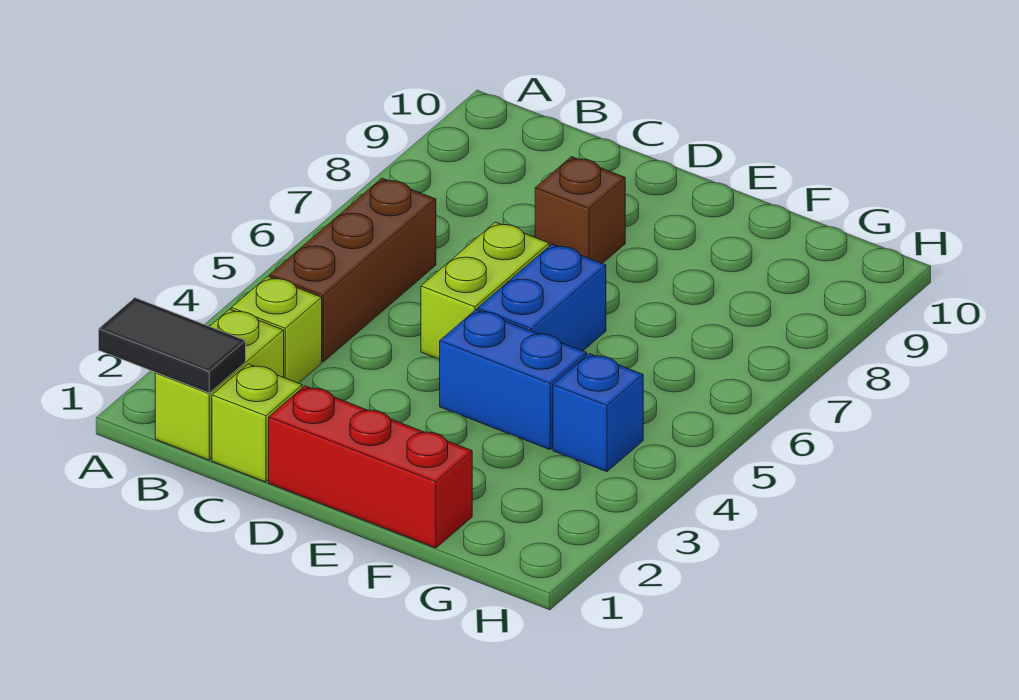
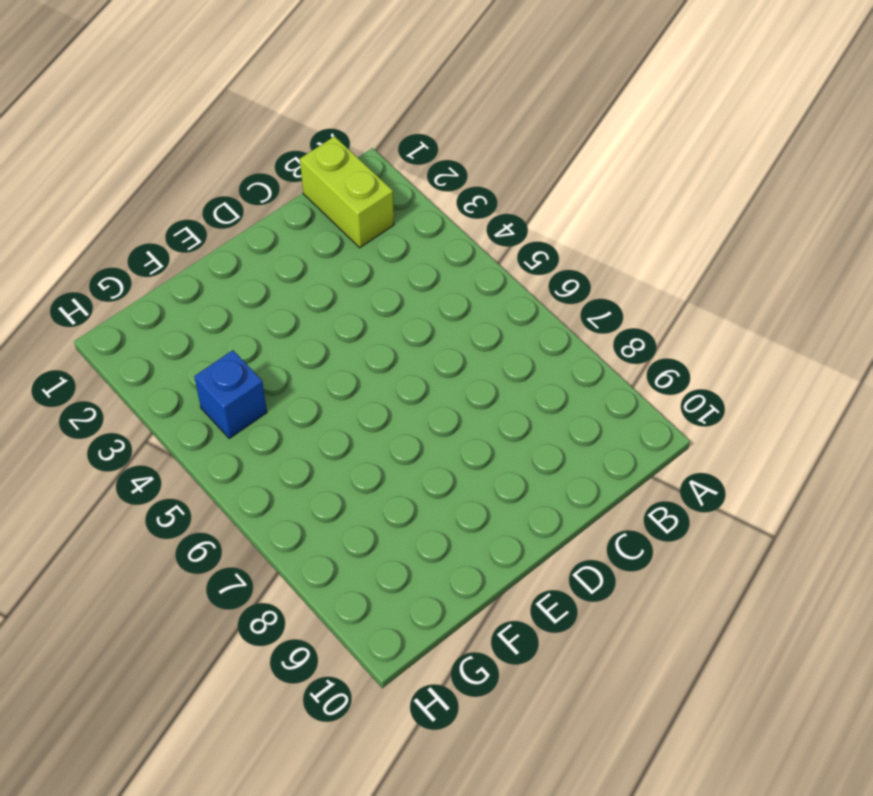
none -> lime brick B3 level 1
none -> brown brick B4:B6 level 1

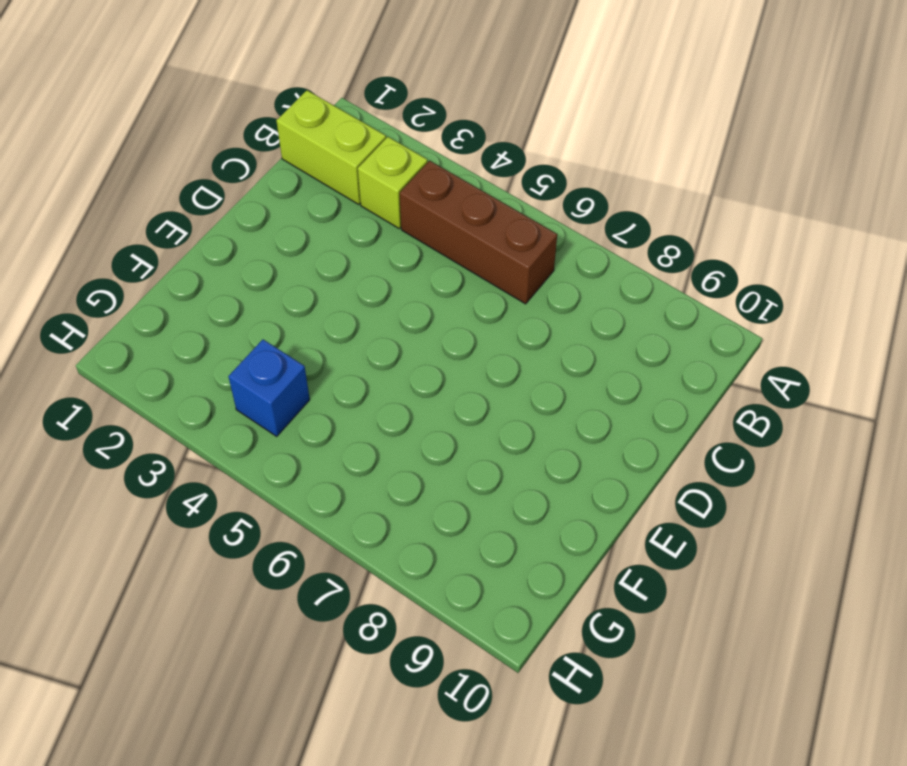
none -> lime brick C1 level 1
none -> red brick D1:F1 level 1

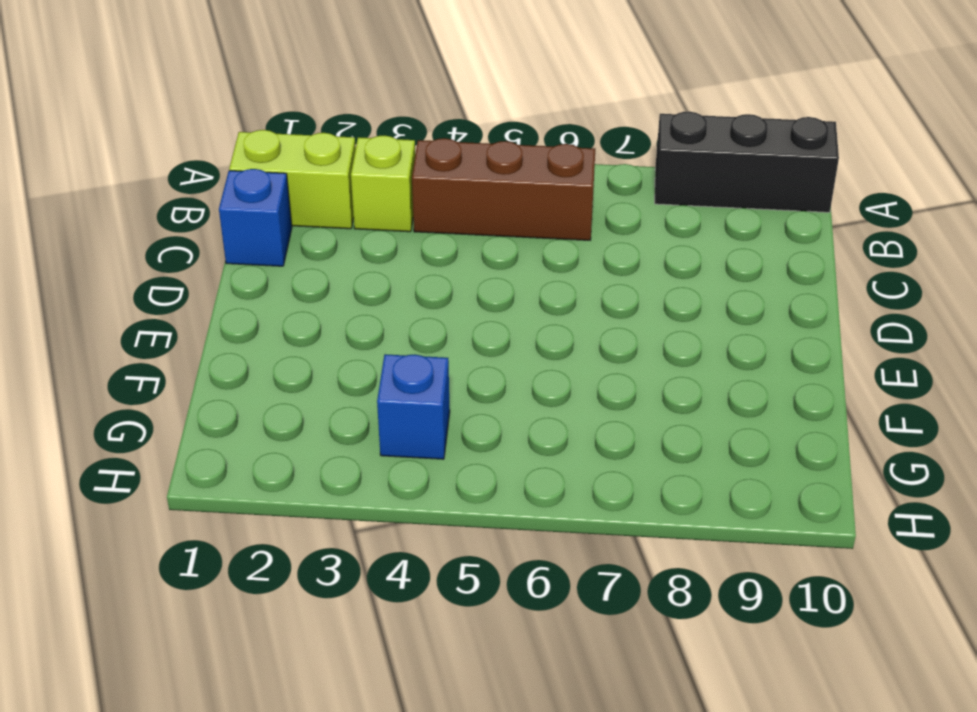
black brick A8:A10 level 1 -> none
blue brick C1 level 1 -> lime brick C1 level 1
none -> red brick D1:F1 level 1
none -> lime brick D5:D6 level 1

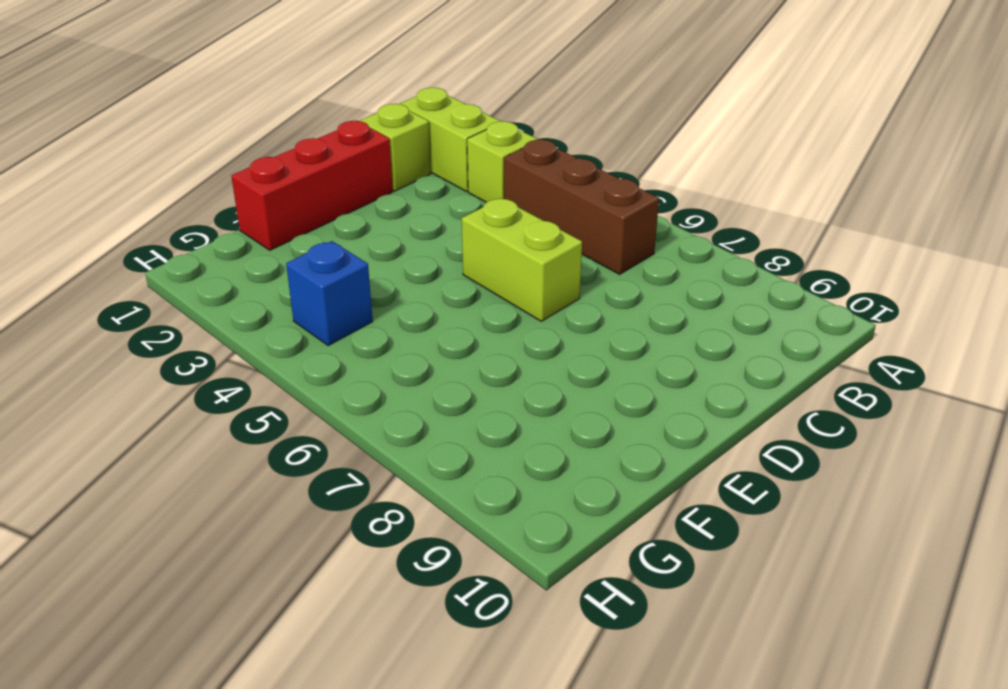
none -> brown brick D8 level 1
none -> blue brick E4:F4 level 1

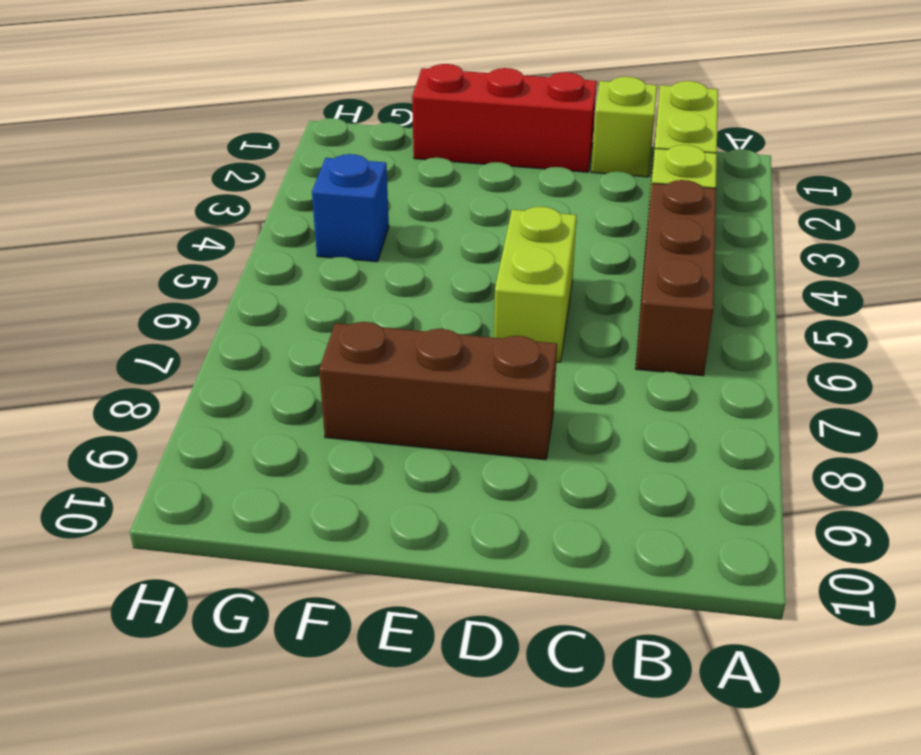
brown brick D8:F8 level 1 -> brown brick D8 level 1
none -> blue brick E4:F4 level 1
none -> blue brick E5:E6 level 1

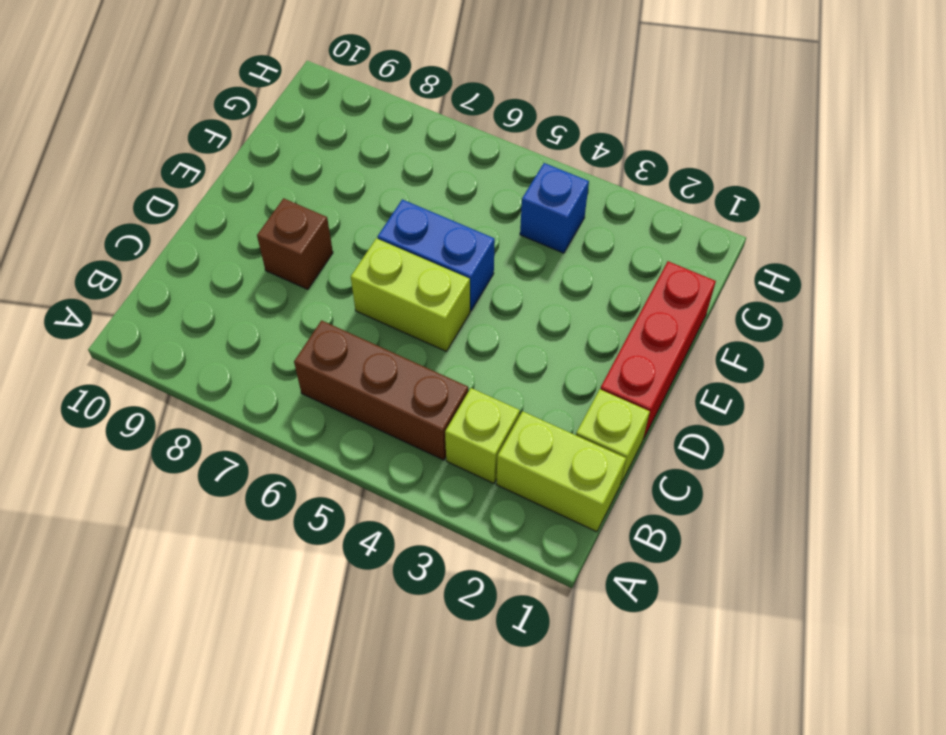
none -> blue brick E4:F4 level 1
none -> black tile A1:B1 level 2

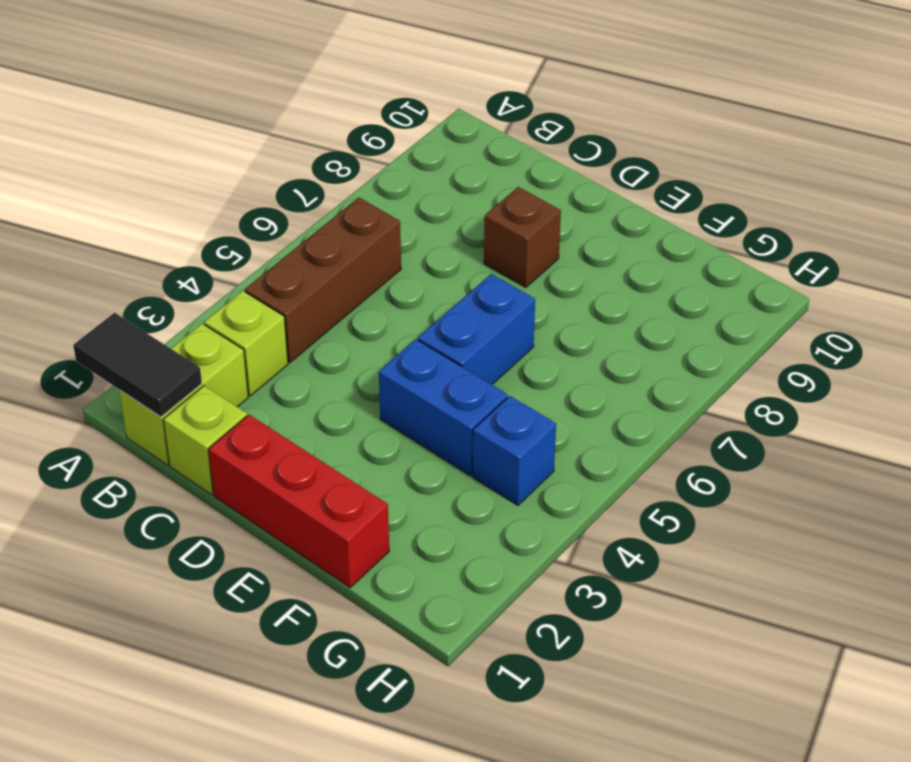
none -> lime brick D5:D6 level 1

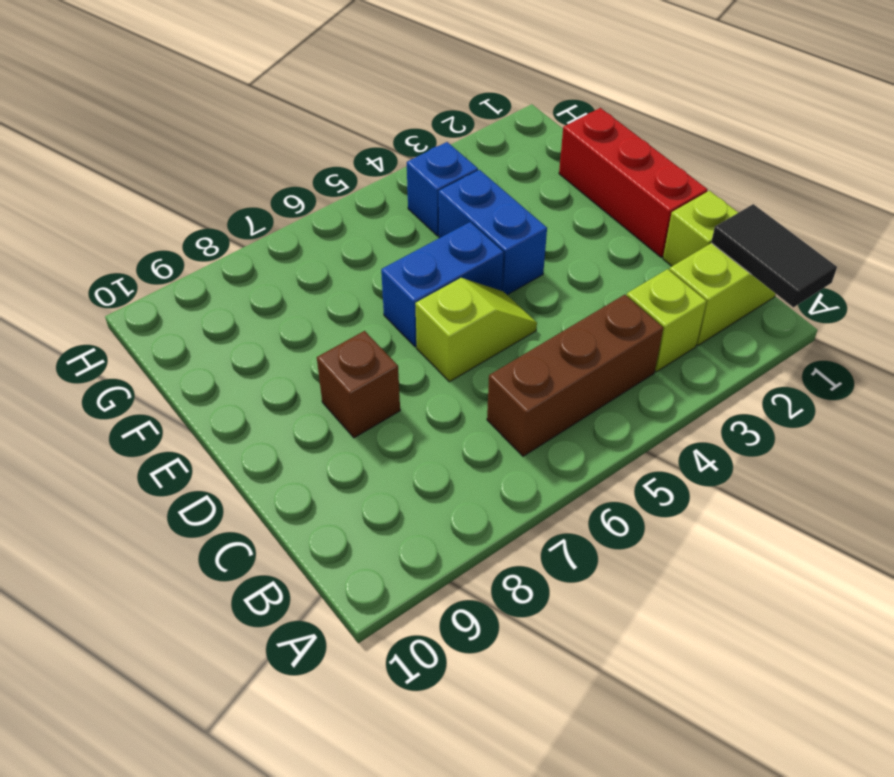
lime slope D5:D6 level 1 top 6 -> lime brick D5:D6 level 1

